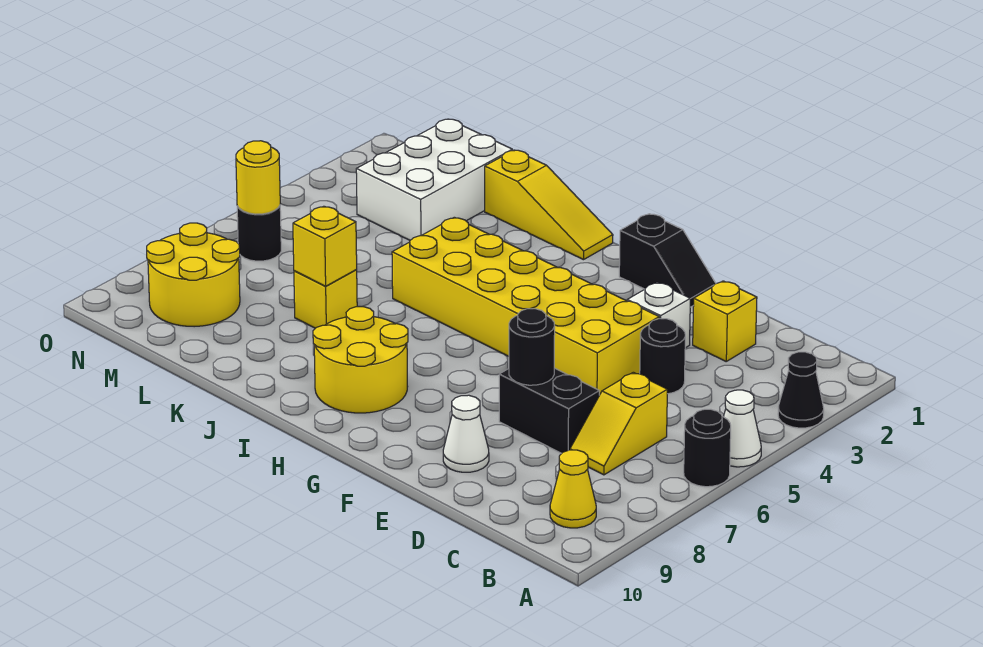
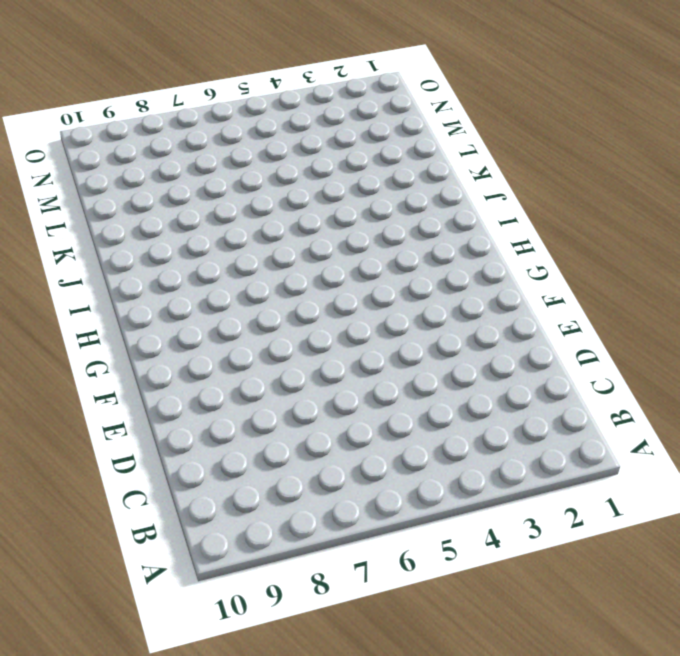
none -> black cone A3 level 1
none -> white cone A5 level 1
none -> black round brick A6 level 1

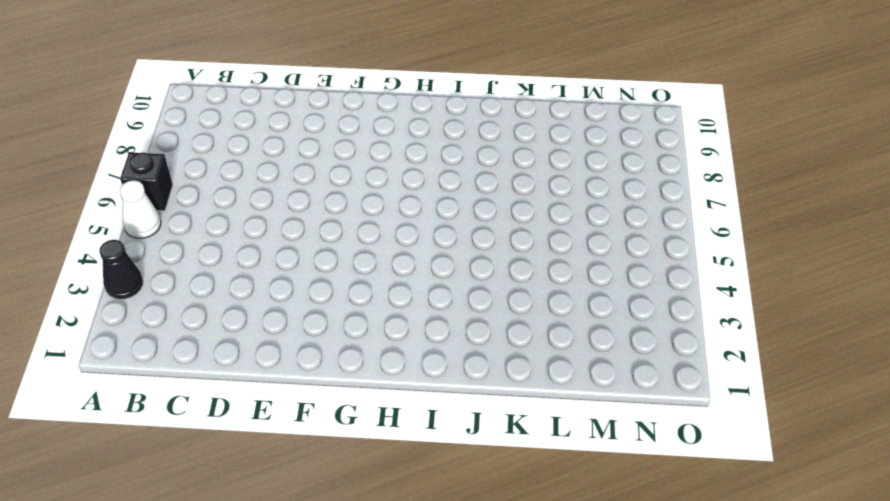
black brick A6 level 1 -> black round brick A6 level 1
none -> yellow cone B9 level 1
none -> yellow slope C6:C7 level 1 top 6
none -> yellow brick D2 level 1

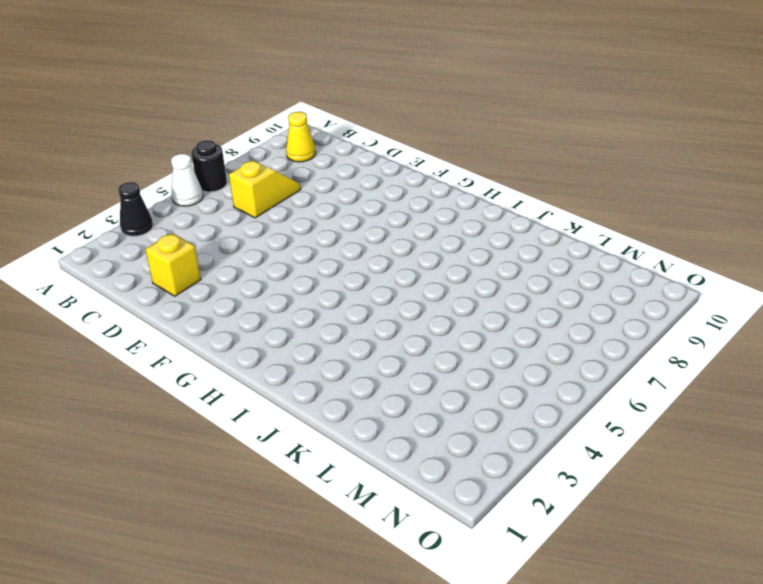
none -> black round brick D4 level 1
none -> black brick D7:E7 level 1
none -> white brick E3 level 1

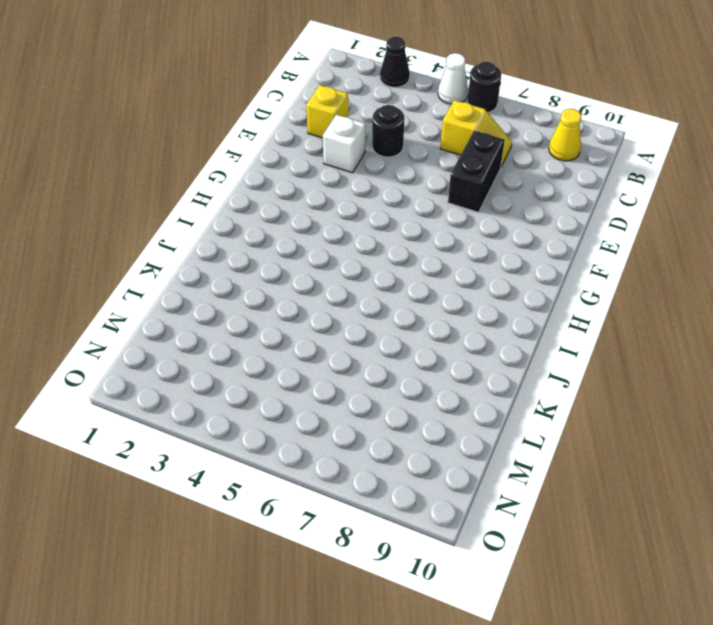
none -> yellow brick E4:J5 level 1
none -> white cone E9 level 1
none -> black slope F1:G1 level 1 top G

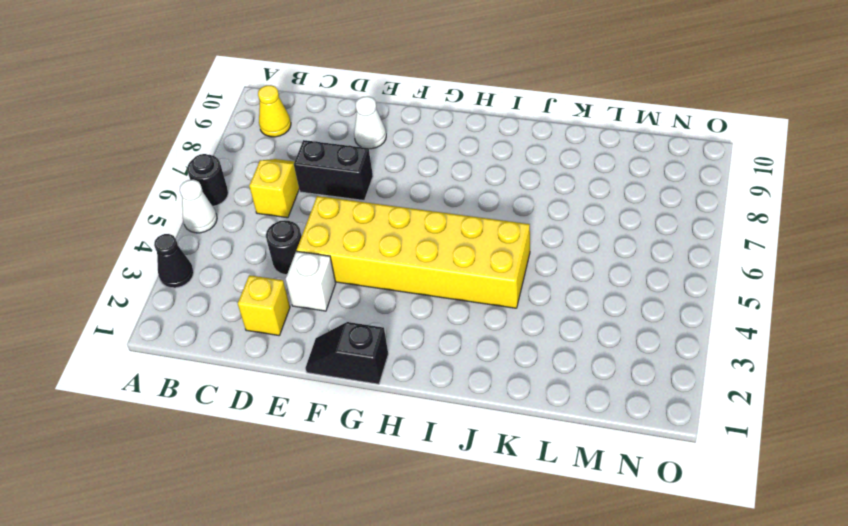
none -> yellow round brick H8:I9 level 1
none -> yellow slope I1:K1 level 1 top K
none -> yellow brick K7 level 1

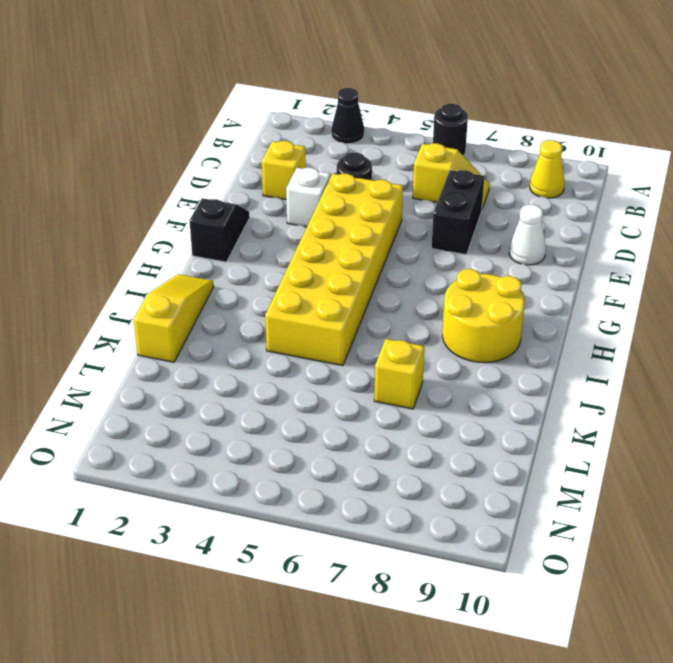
none -> white cone A5 level 1
none -> white brick L1:M3 level 1
none -> yellow round brick M8:N9 level 1

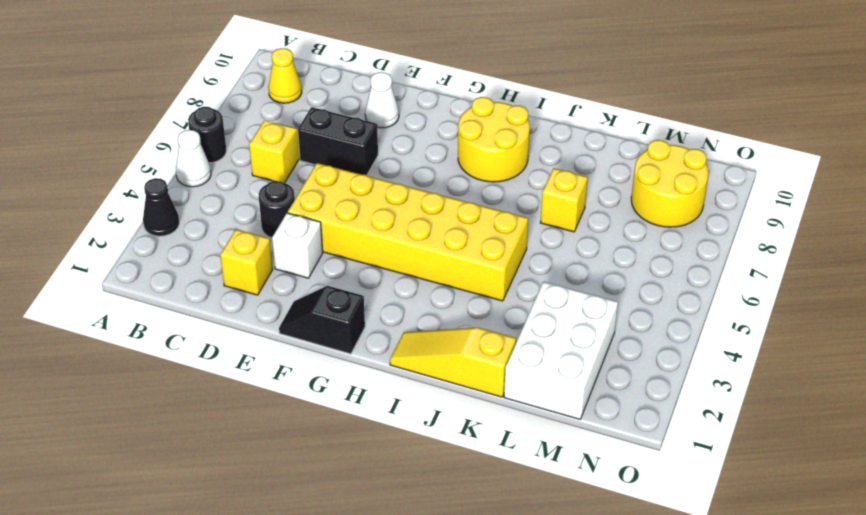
none -> black round brick N6 level 1
none -> black round brick E7 level 2
none -> yellow brick K7 level 2

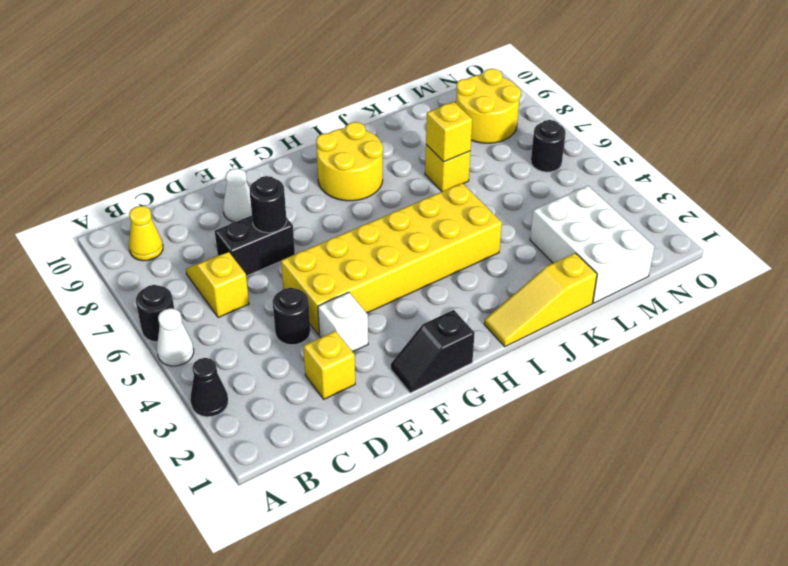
none -> yellow round brick N6 level 2

